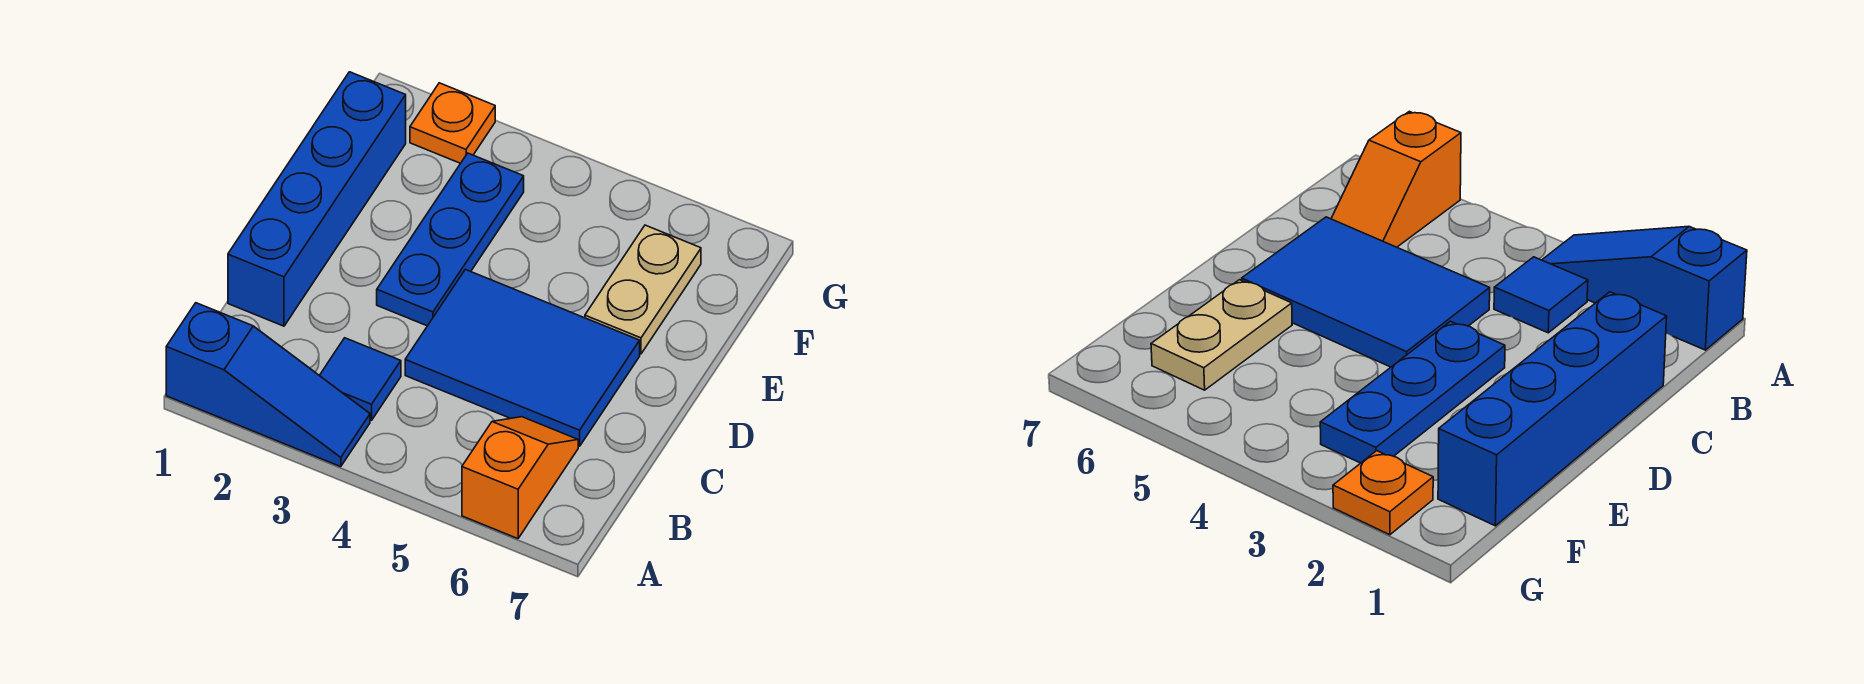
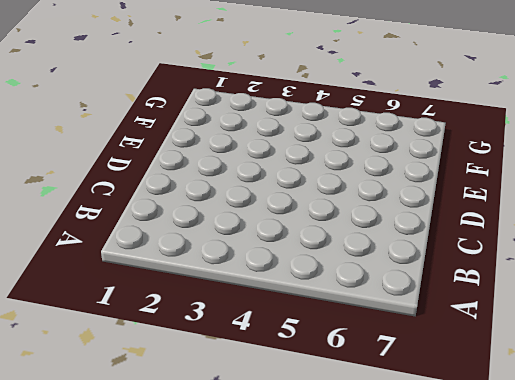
none -> blue slope A1:A3 level 1 top 1
none -> orange slope A6:B6 level 1 top A

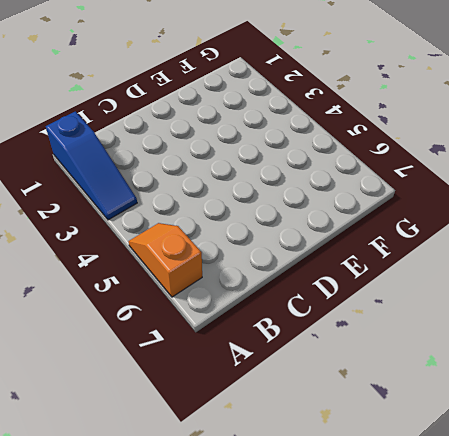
orange slope A5:A6 level 1 top 6 -> orange slope A6:B6 level 1 top A
none -> blue tile B3 level 1
none -> blue brick C1:F1 level 1

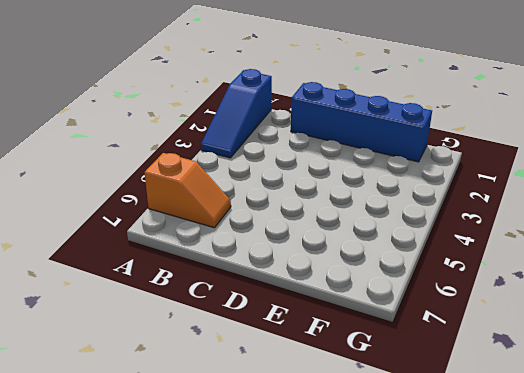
none -> blue tile B3 level 1
none -> blue tile C4:D6 level 1

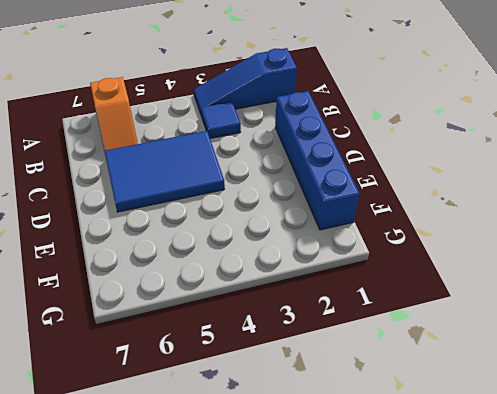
none -> blue plate D3:F3 level 1
none -> tan plate E6:F6 level 1

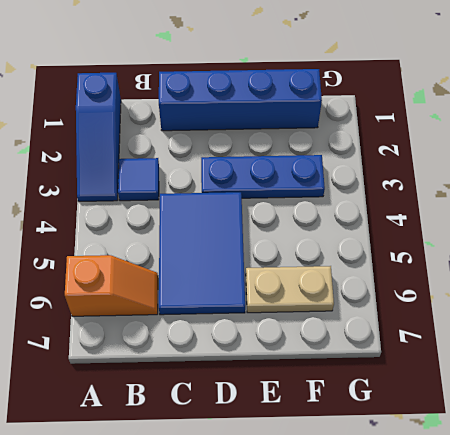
none -> orange plate G2 level 1

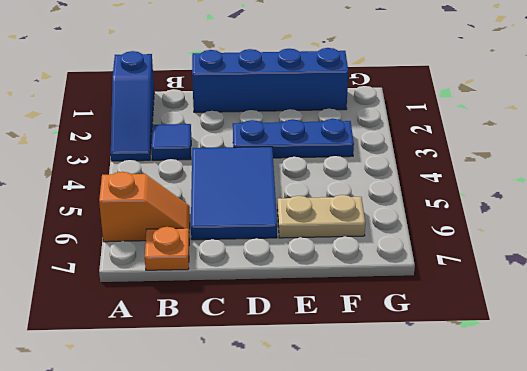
orange plate B7 level 1 -> orange plate G2 level 1

